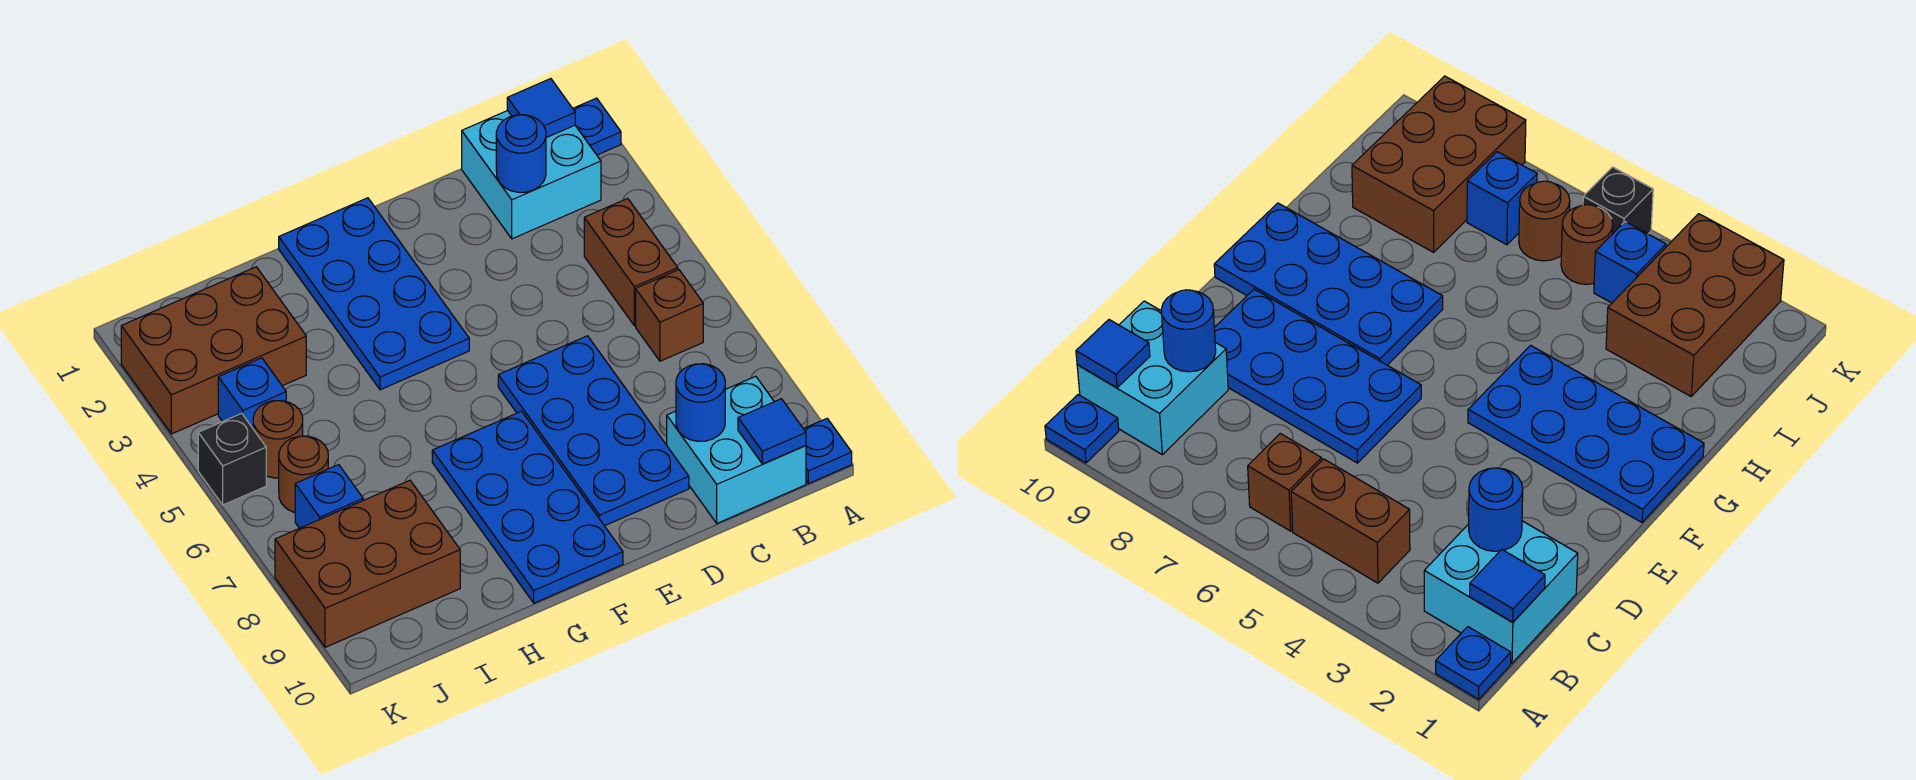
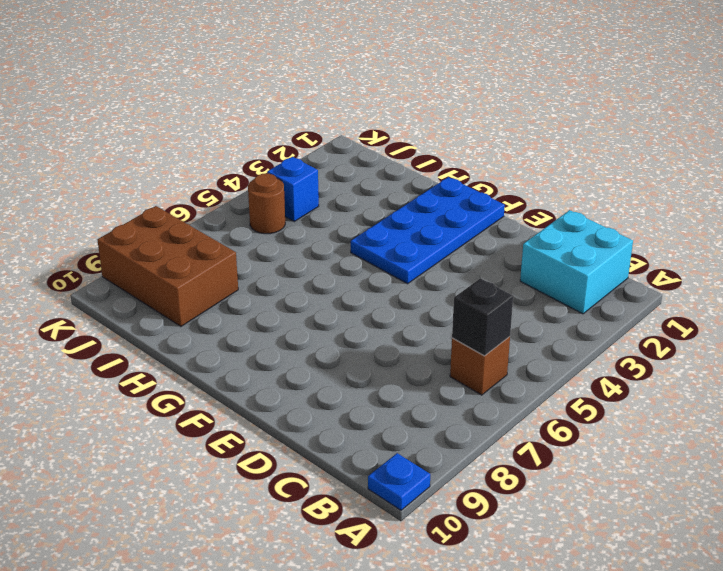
black brick B6 level 2 -> black brick K5 level 1
none -> blue plate A1 level 1
none -> brown brick B4:B5 level 1
none -> cyan brick B9:C10 level 1

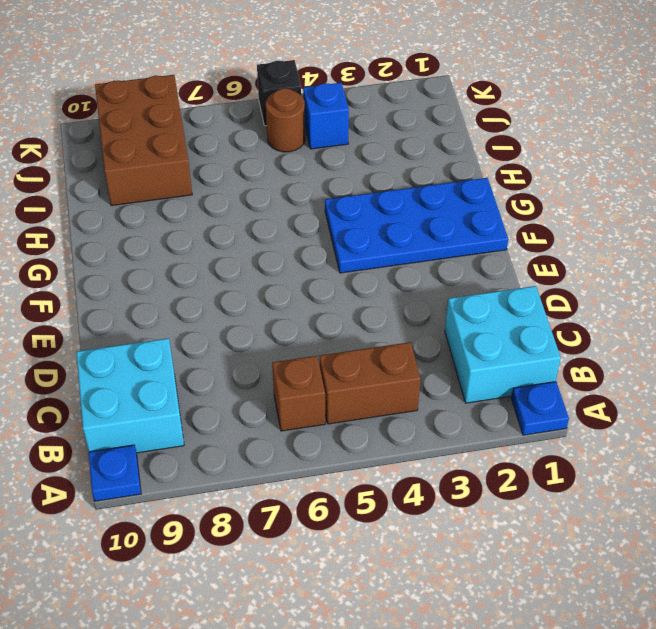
none -> blue plate D6:E9 level 1
none -> blue plate F7:G10 level 1
none -> brown brick I2:K3 level 1

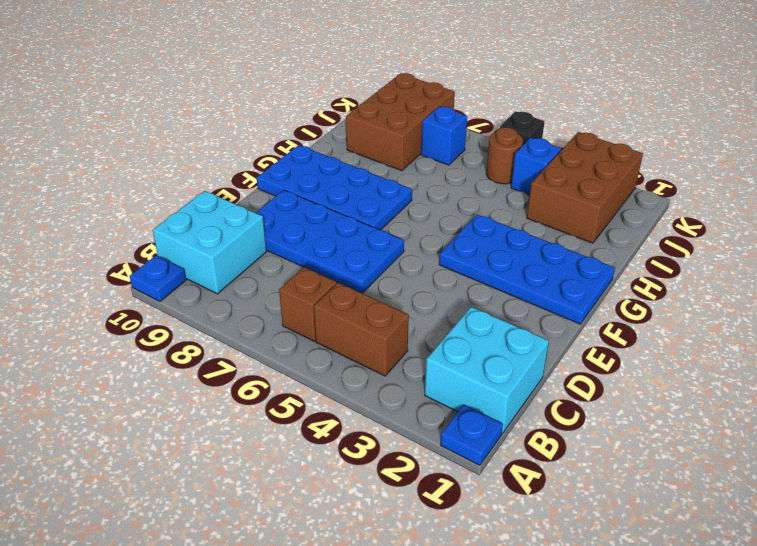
none -> brown round brick J6 level 1
none -> blue tile B1 level 2
none -> blue tile B10 level 2

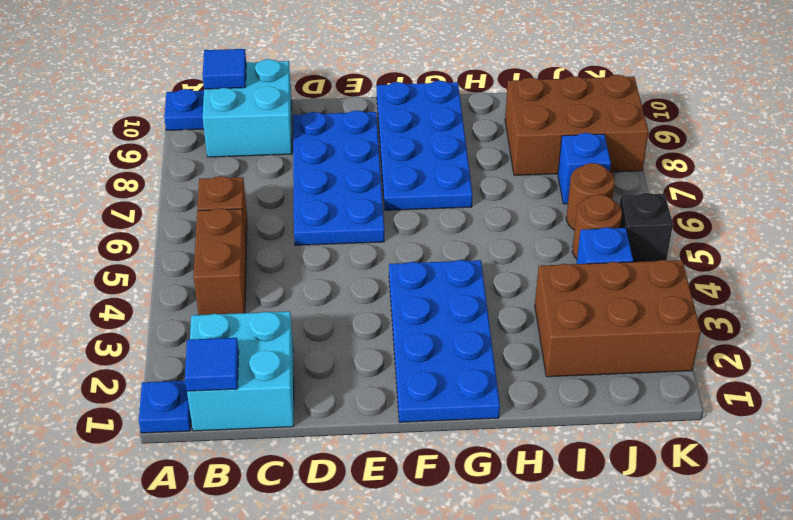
none -> blue round brick C2 level 2
none -> blue round brick C9 level 2

